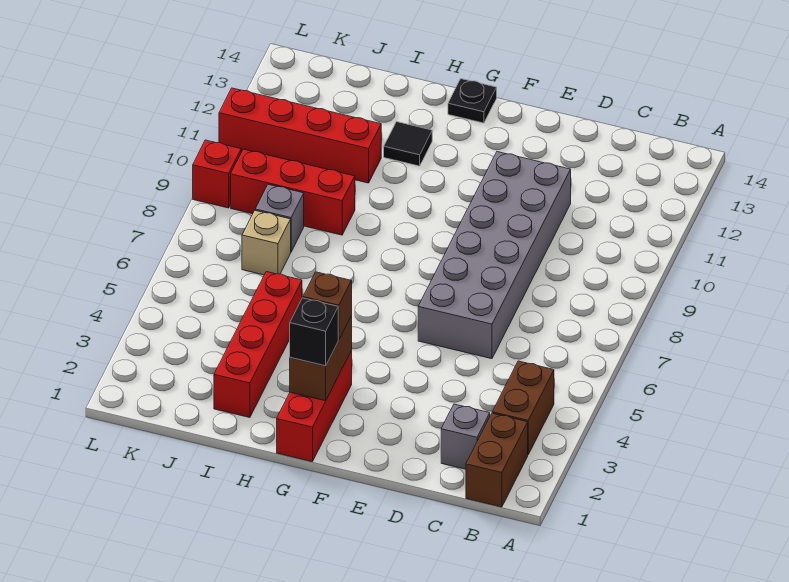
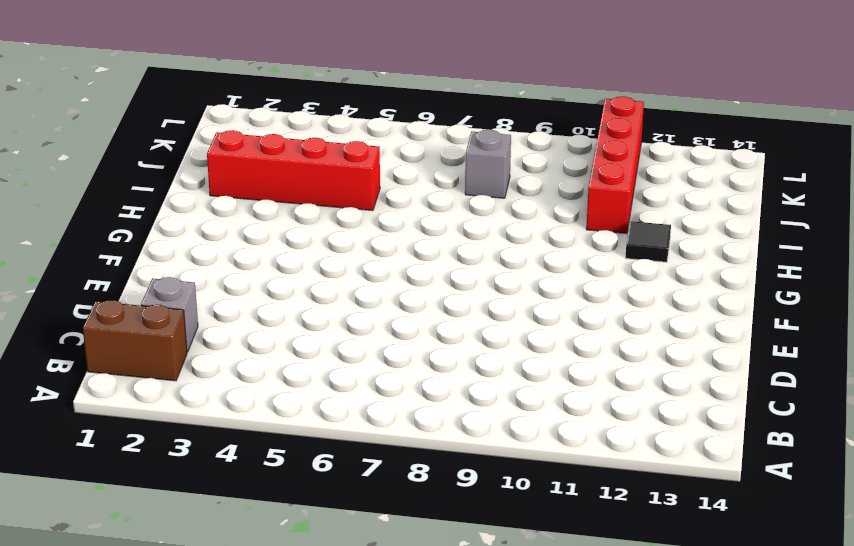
none -> brown brick B3:B4 level 1
none -> grey brick D6:E11 level 1
none -> red brick G1:G3 level 1

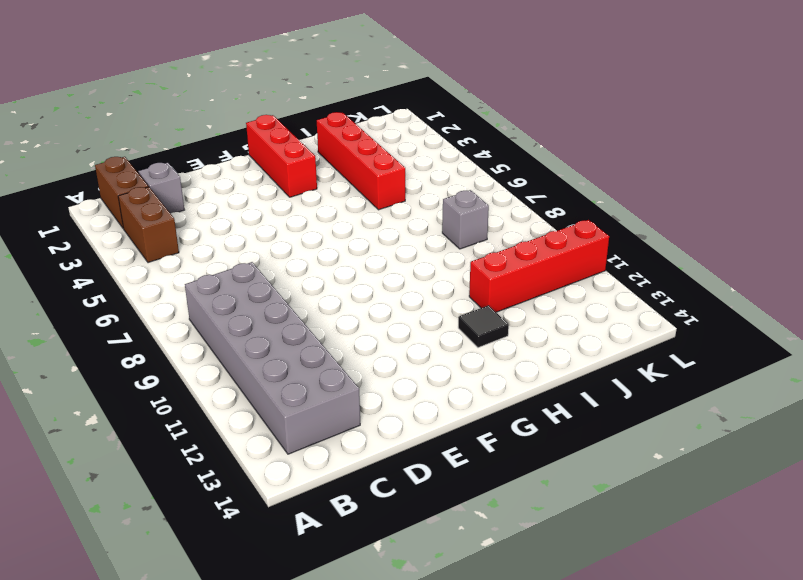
grey brick B8:C13 level 1 -> grey brick D6:E11 level 1
none -> black plate G14 level 1
none -> red brick I9:K9 level 1
none -> tan brick J7 level 1

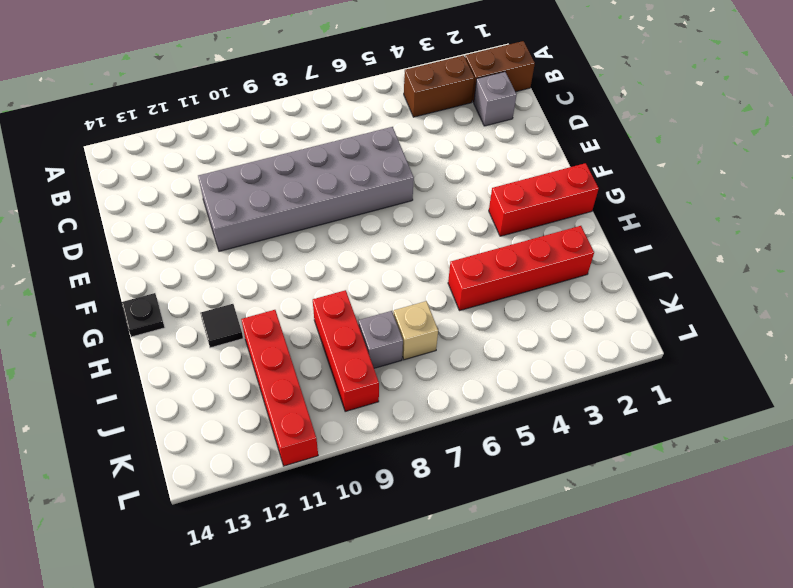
none -> red brick L9 level 1
none -> brown brick G2:G3 level 2
none -> black brick G2 level 3

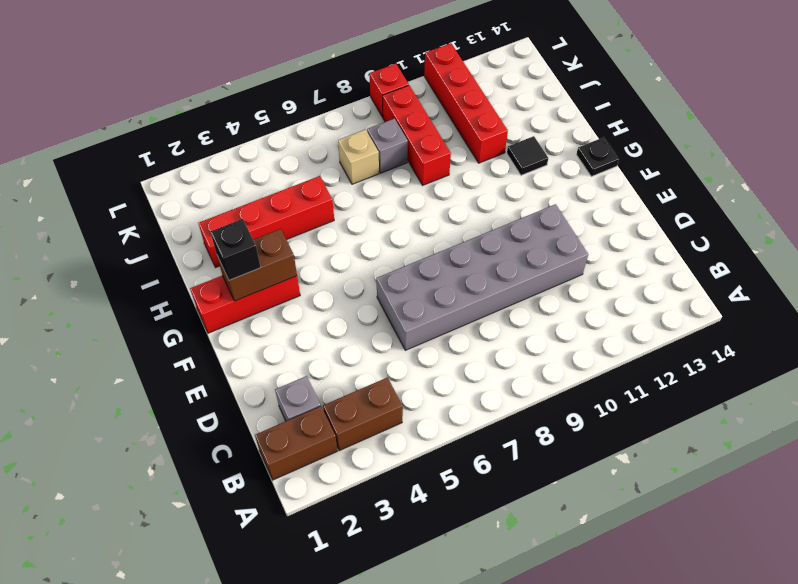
none -> brown brick G3 level 3

